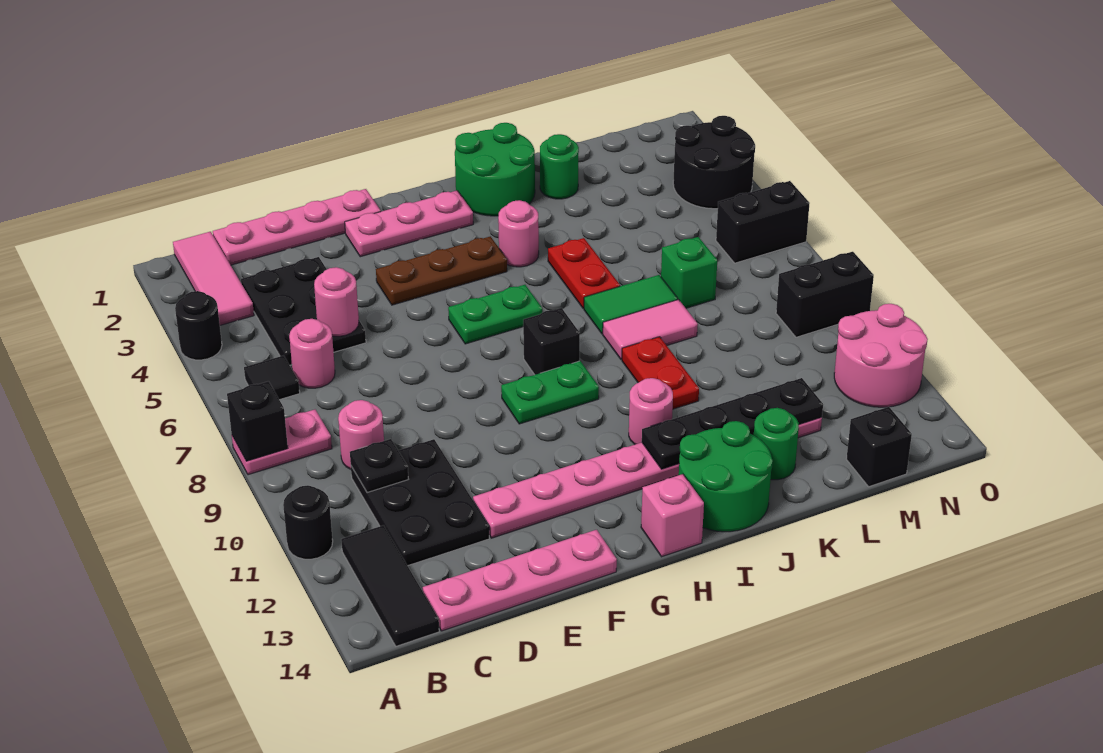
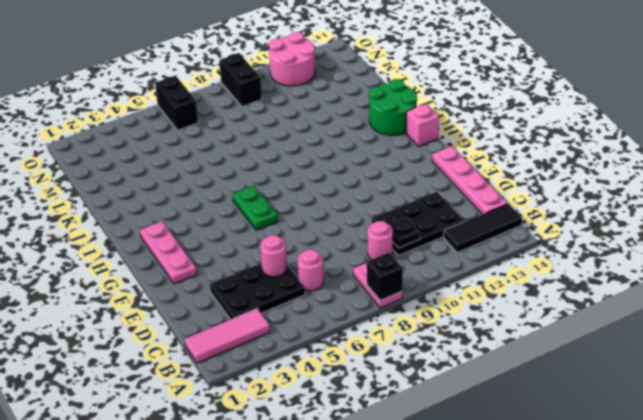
none -> black round brick A4 level 1
none -> black round brick A11 level 1
none -> black tile B6 level 1
none -> pink plate C1:F1 level 1

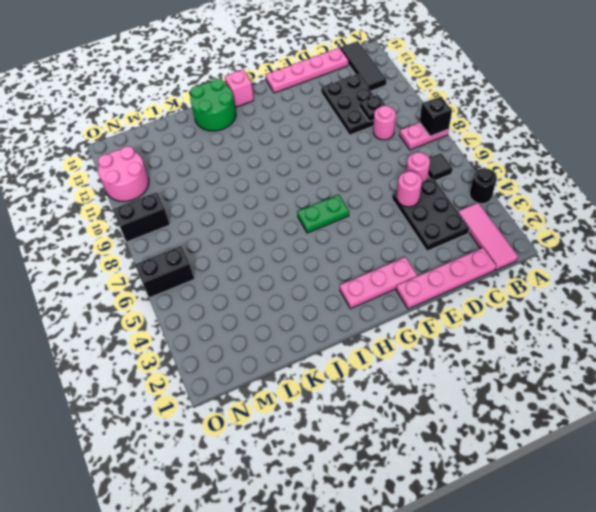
none -> black round brick A11 level 1
none -> pink plate E12:L12 level 1
none -> brown plate F4:H4 level 1
none -> green plate G9:H9 level 1

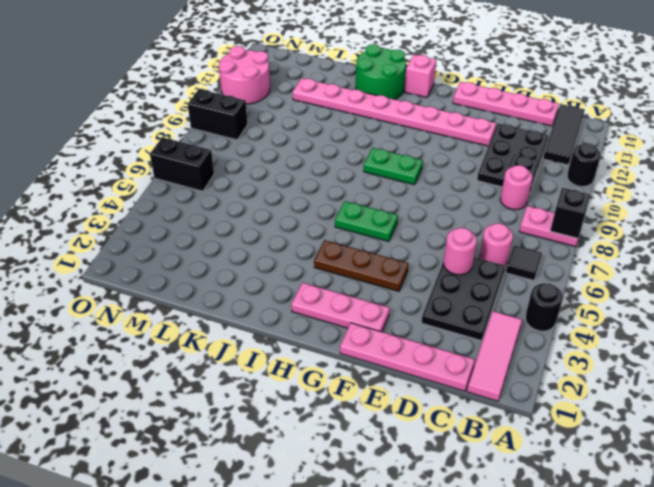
none -> black brick H8 level 1
none -> green round brick I1:J2 level 1
none -> pink round brick I4 level 1
none -> pink round brick I11 level 1

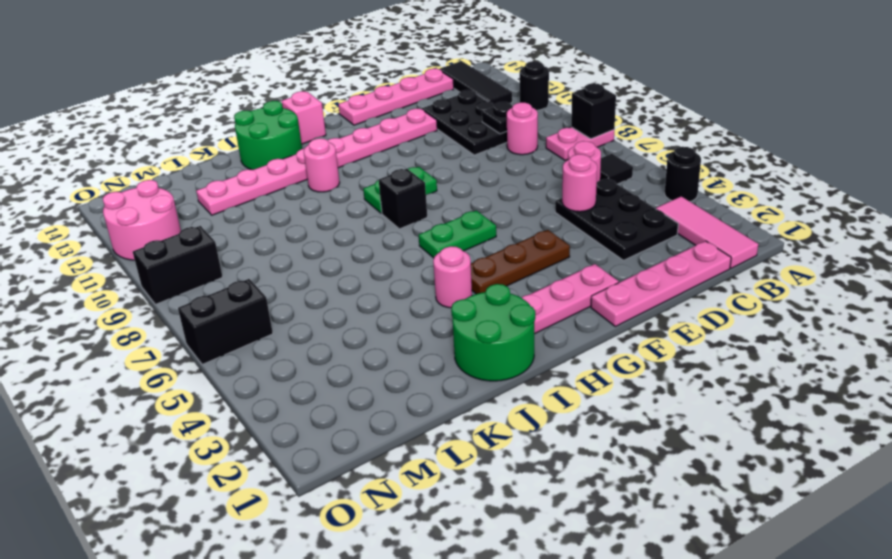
none -> red plate J5:J6 level 1
none -> green tile J7:K7 level 1
none -> pink tile J8:K8 level 1
none -> red plate J9:J10 level 1

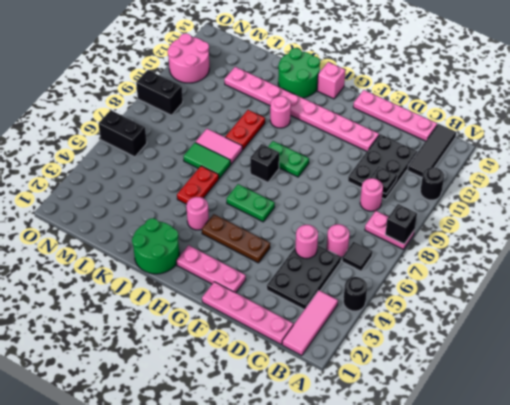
none -> green round brick K2 level 1
none -> green round brick K13 level 1
none -> green brick L7 level 1
none -> black brick M14 level 1

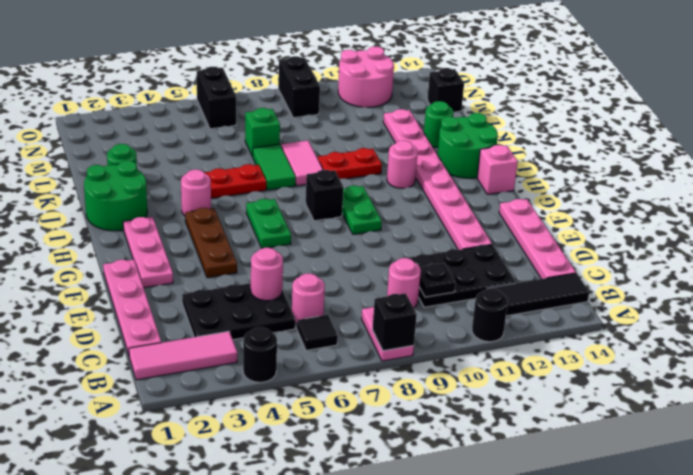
none -> black round brick N3:O4 level 1
none -> black plate I12:L12 level 2

